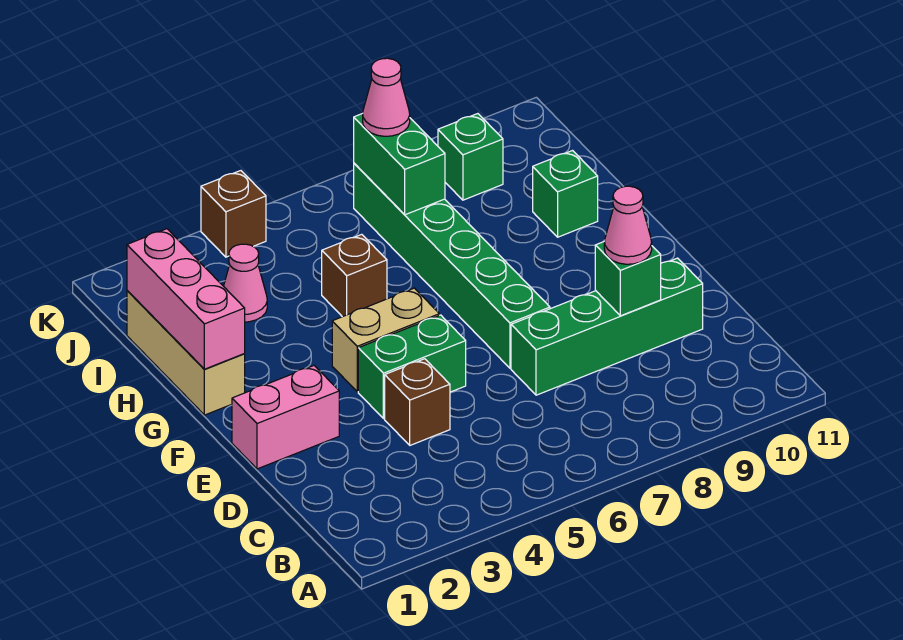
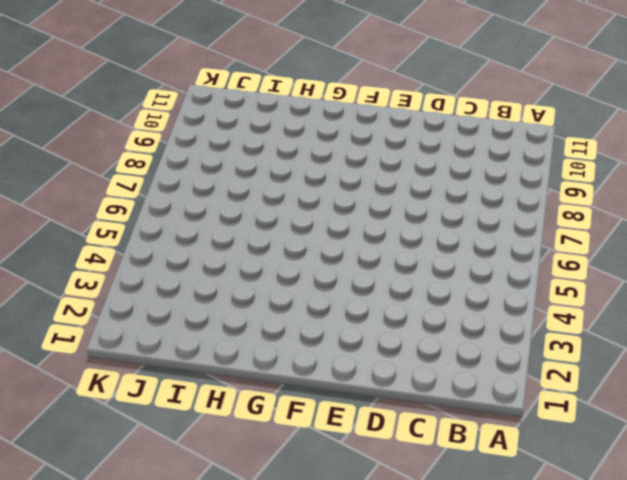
none -> brown brick D4 level 1
none -> green brick D7:D10 level 1
none -> pink brick E1:E2 level 1

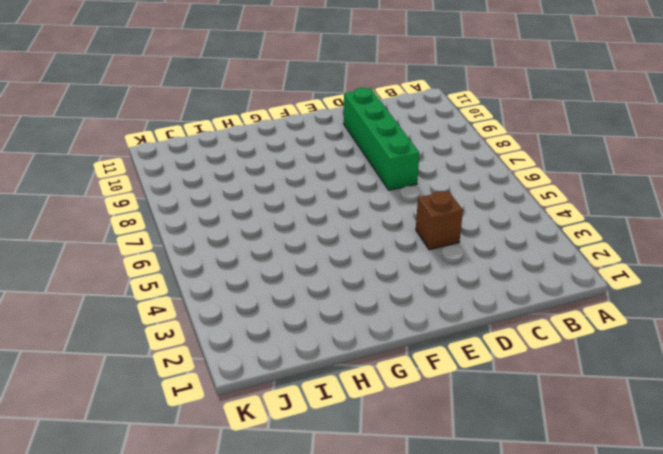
none -> pink brick E1:E2 level 1
none -> green brick E4:E5 level 1
none -> green brick E7:J7 level 1

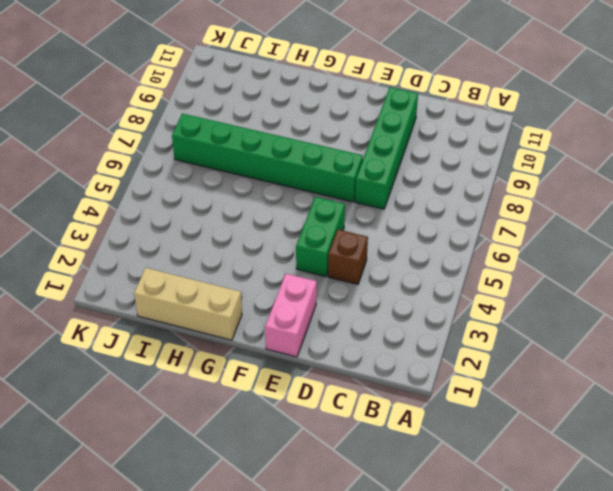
none -> tan brick F4:F5 level 1
none -> brown brick H5 level 1
none -> green brick H10 level 1

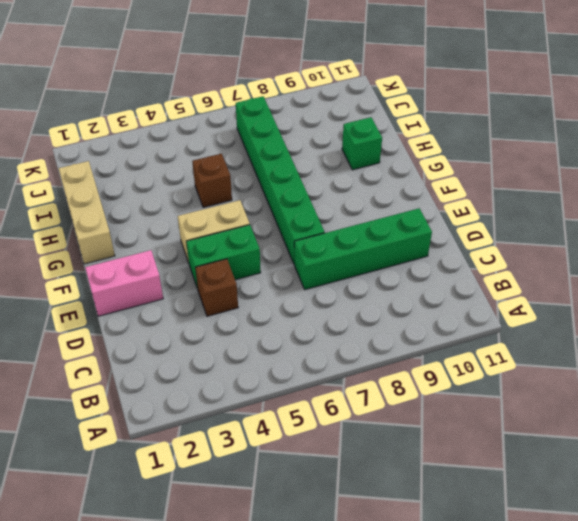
none -> pink cone I3 level 1
none -> green brick J9 level 1
none -> brown brick K4 level 1

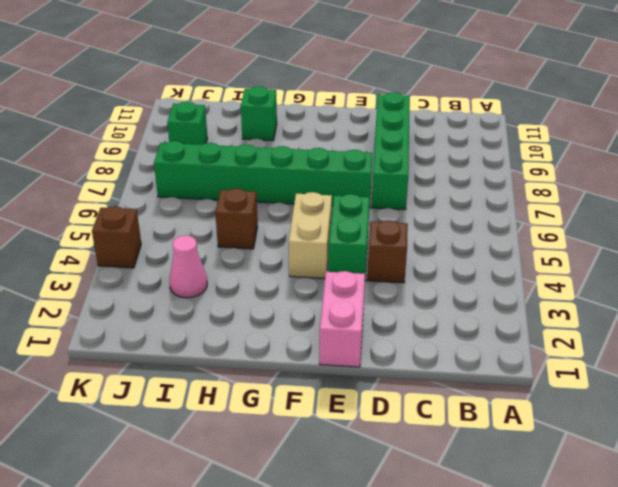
none -> tan brick G1:I1 level 1
none -> green brick D9 level 2
none -> pink brick G1:I1 level 2

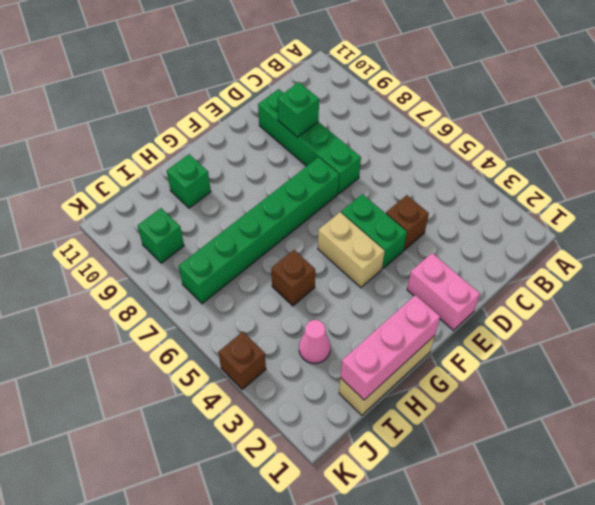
none -> green brick I7:J7 level 2
none -> pink cone D9 level 3
none -> pink cone J7 level 3

